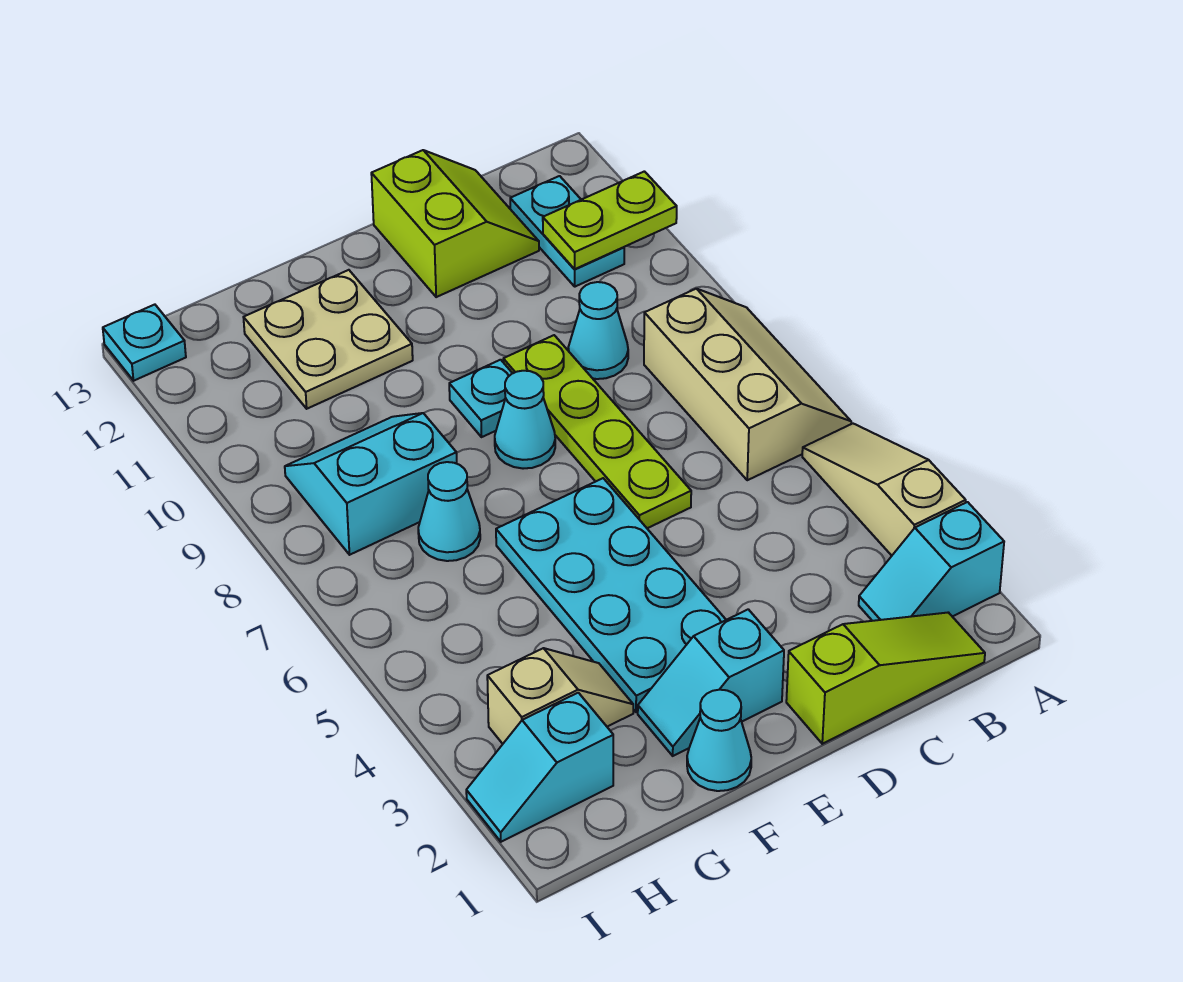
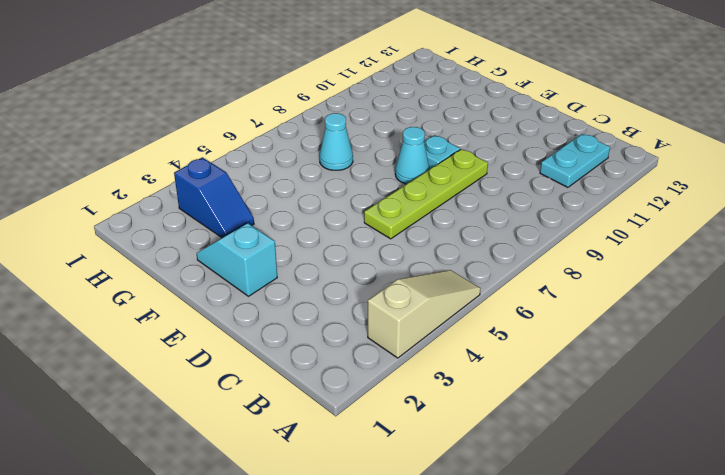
blue slope G3:H3 level 1 top H -> tan slope G3:H3 level 1 top H
none -> cyan slope A2:B2 level 1 top A
none -> tan slope A6:B8 level 1 top B
none -> lime slope B1:D1 level 1 top D

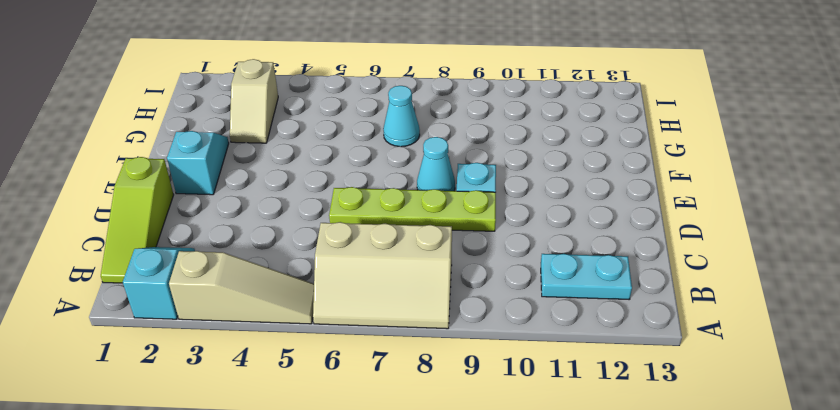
none -> cyan cone C9 level 1
none -> lime slope C12:D13 level 1 top D
none -> cyan plate E3:F6 level 1

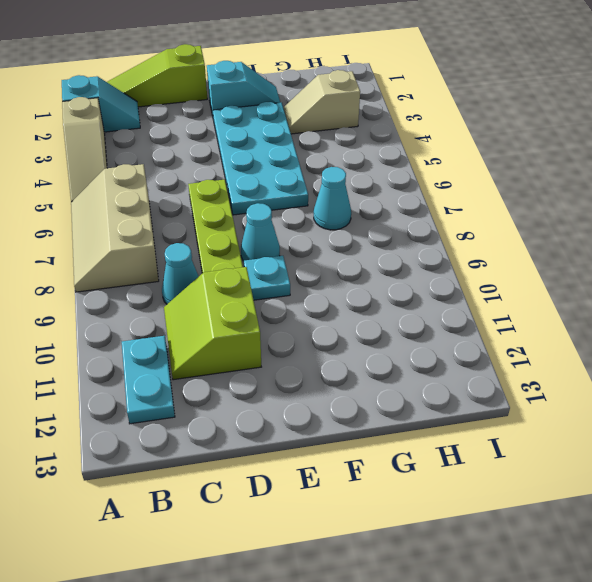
lime slope C10:D11 level 1 top D -> lime slope C12:D13 level 1 top D
none -> cyan cone F1 level 1
none -> tan plate F11:G12 level 1
none -> cyan slope G8:H9 level 1 top 8

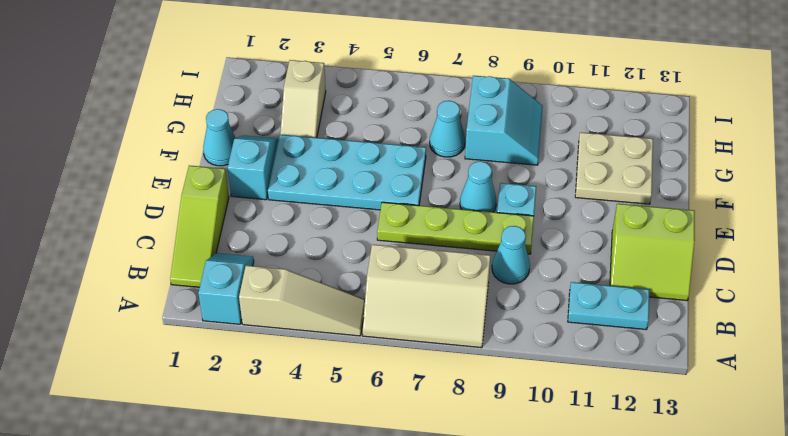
none -> cyan slope H2:I2 level 1 top H
none -> cyan plate I13 level 1
none -> lime plate A11:B11 level 2

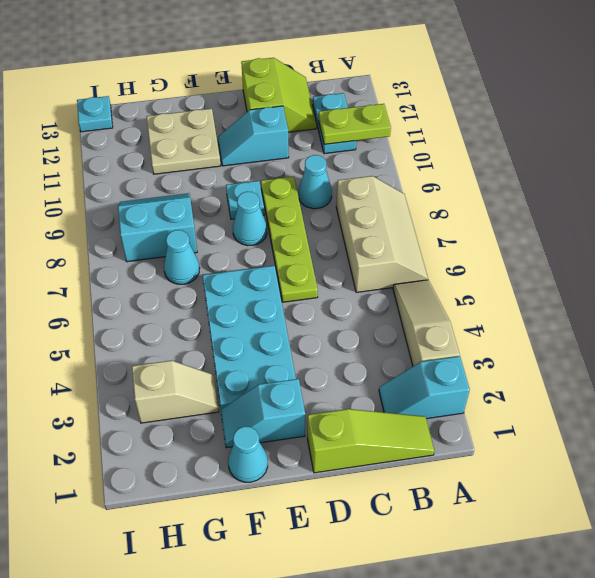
cyan slope D11:E11 level 1 top D -> cyan slope H2:I2 level 1 top H

